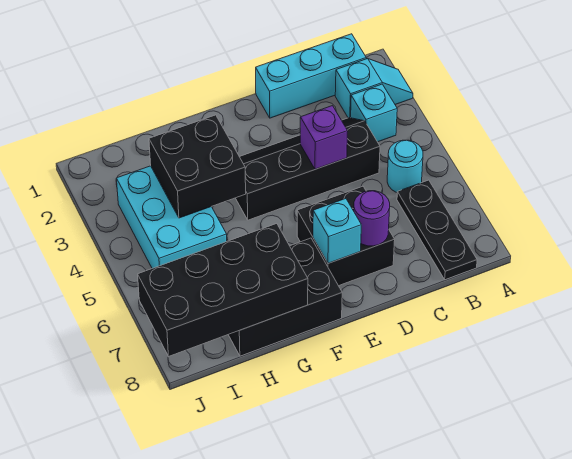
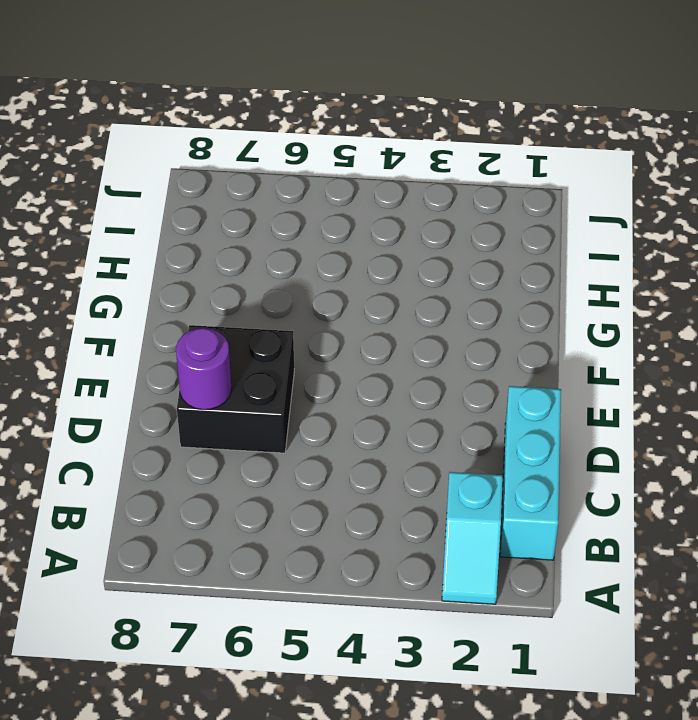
none -> cyan brick B3 level 1
none -> cyan round brick B5 level 1
none -> black plate B6:B8 level 1

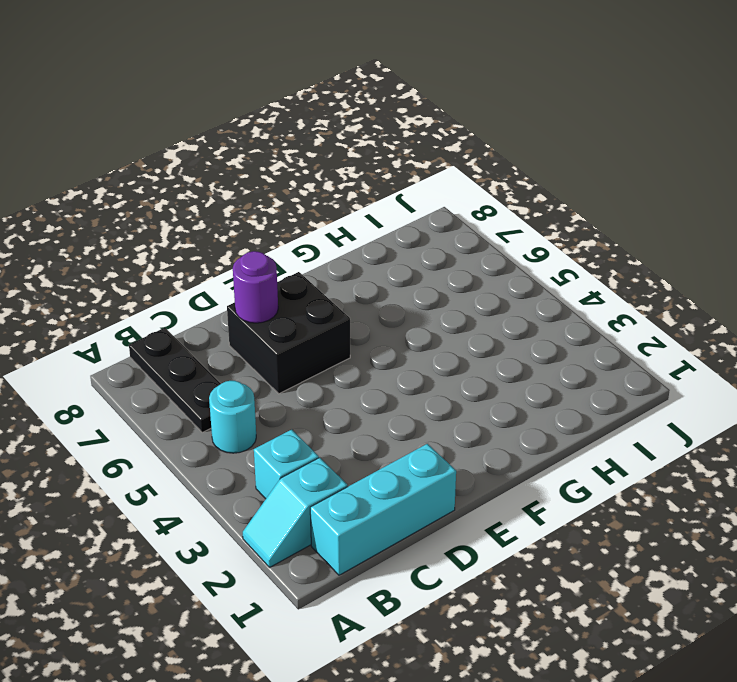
none -> black slope C3:F4 level 1 top 4
none -> black brick F7:H8 level 1
none -> cyan brick H3:I5 level 1

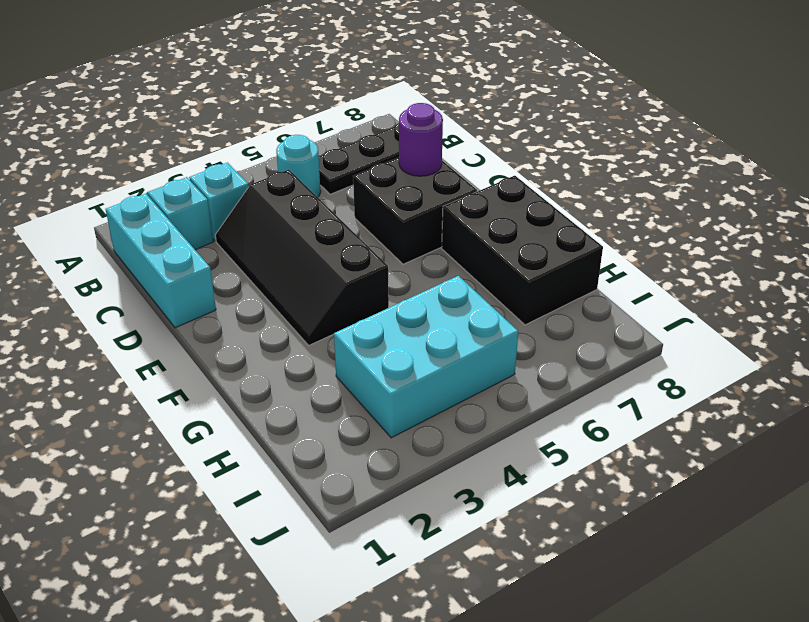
none -> purple brick D4 level 2
none -> cyan brick E7 level 2
none -> black brick G3:H4 level 2

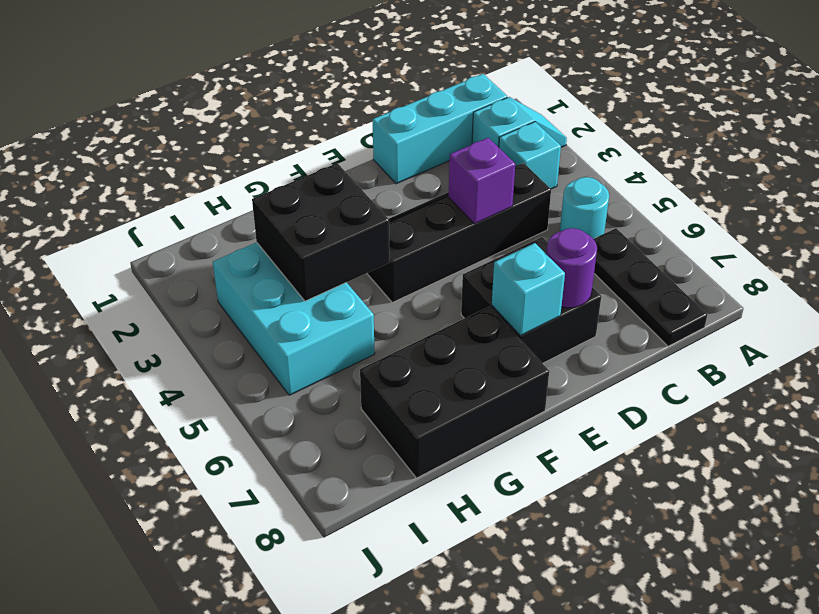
none -> black brick G7:J8 level 2

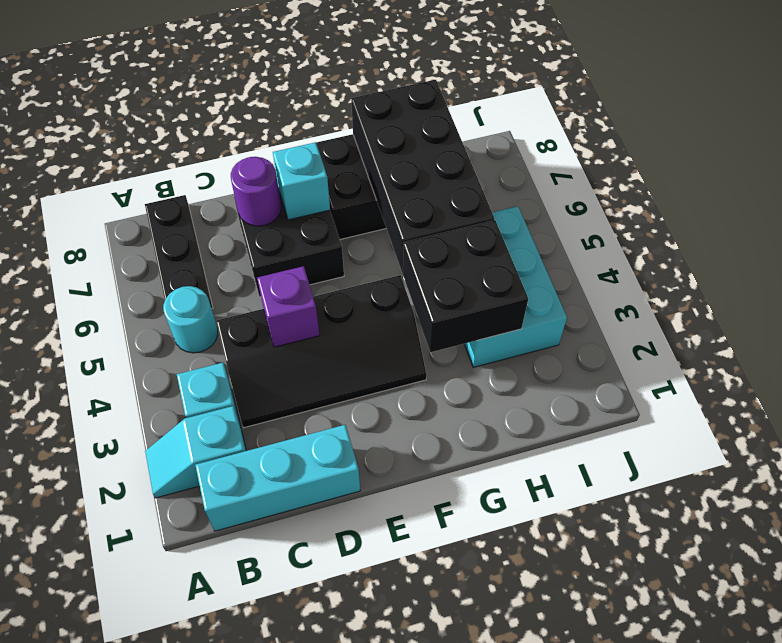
black brick G5:H8 level 2 -> black brick G7:J8 level 2

